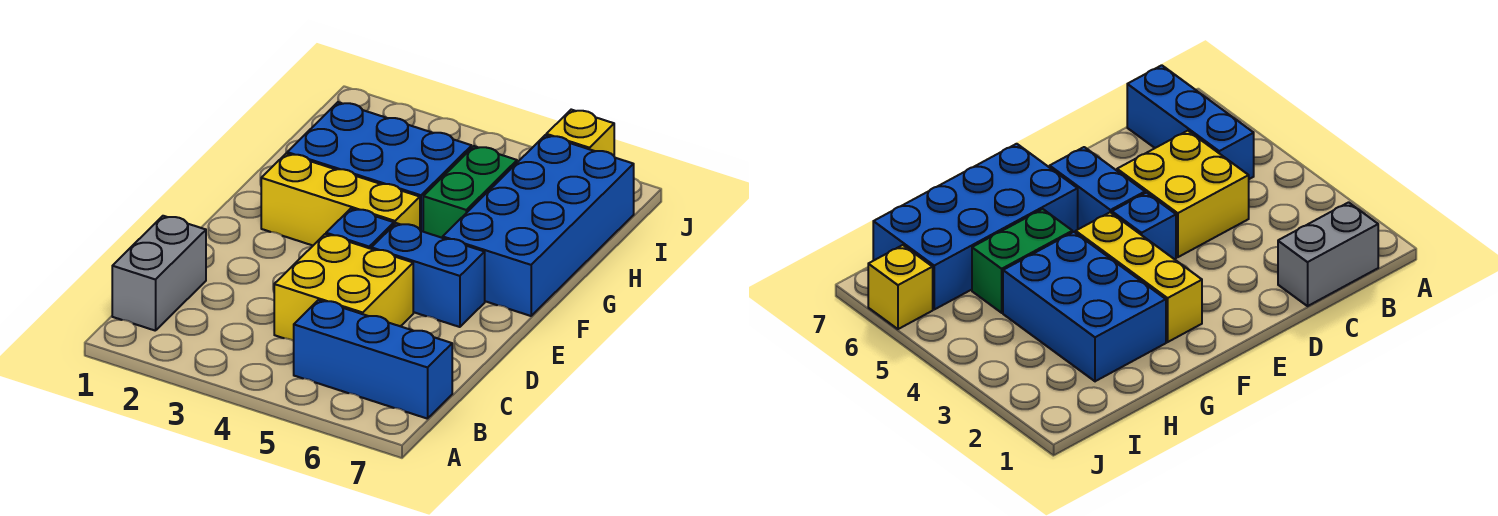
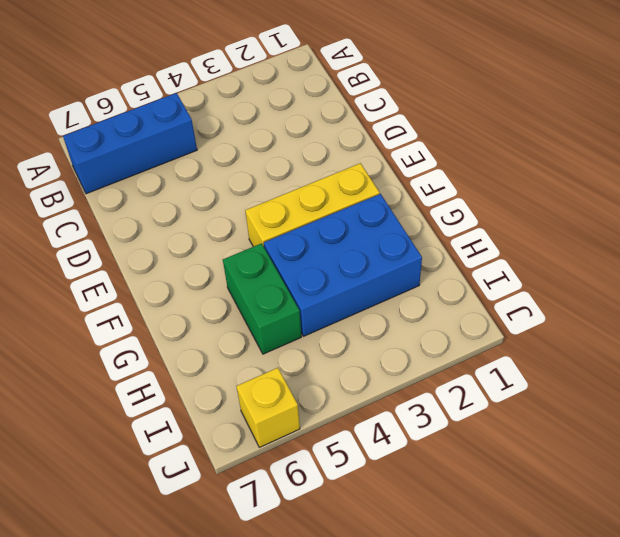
none -> grey brick B1:C1 level 1
none -> yellow brick C4:D5 level 1

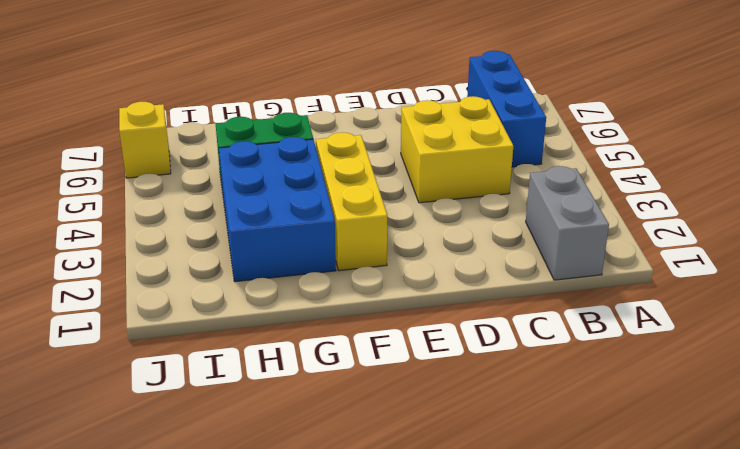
grey brick B1:B2 level 1 -> grey brick B1:C1 level 1
none -> blue brick E4 level 1
none -> blue brick E5:E6 level 1

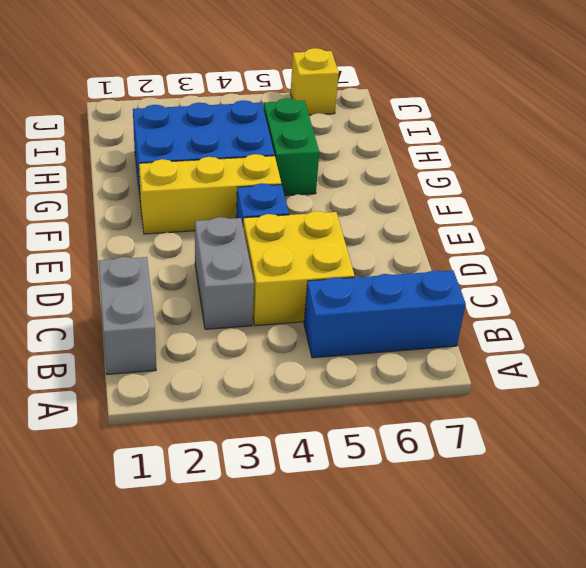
grey brick C3:D3 level 1 -> none
none -> blue brick E5:E6 level 1
none -> blue brick F6:I7 level 1

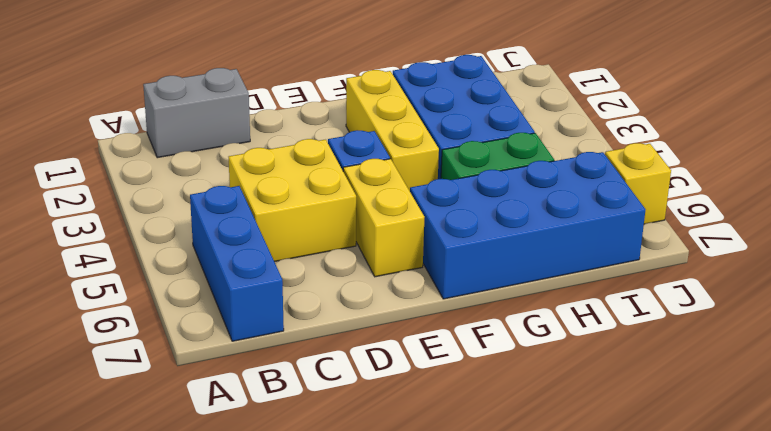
yellow brick E5:E6 level 1 -> blue brick E5:E6 level 1

